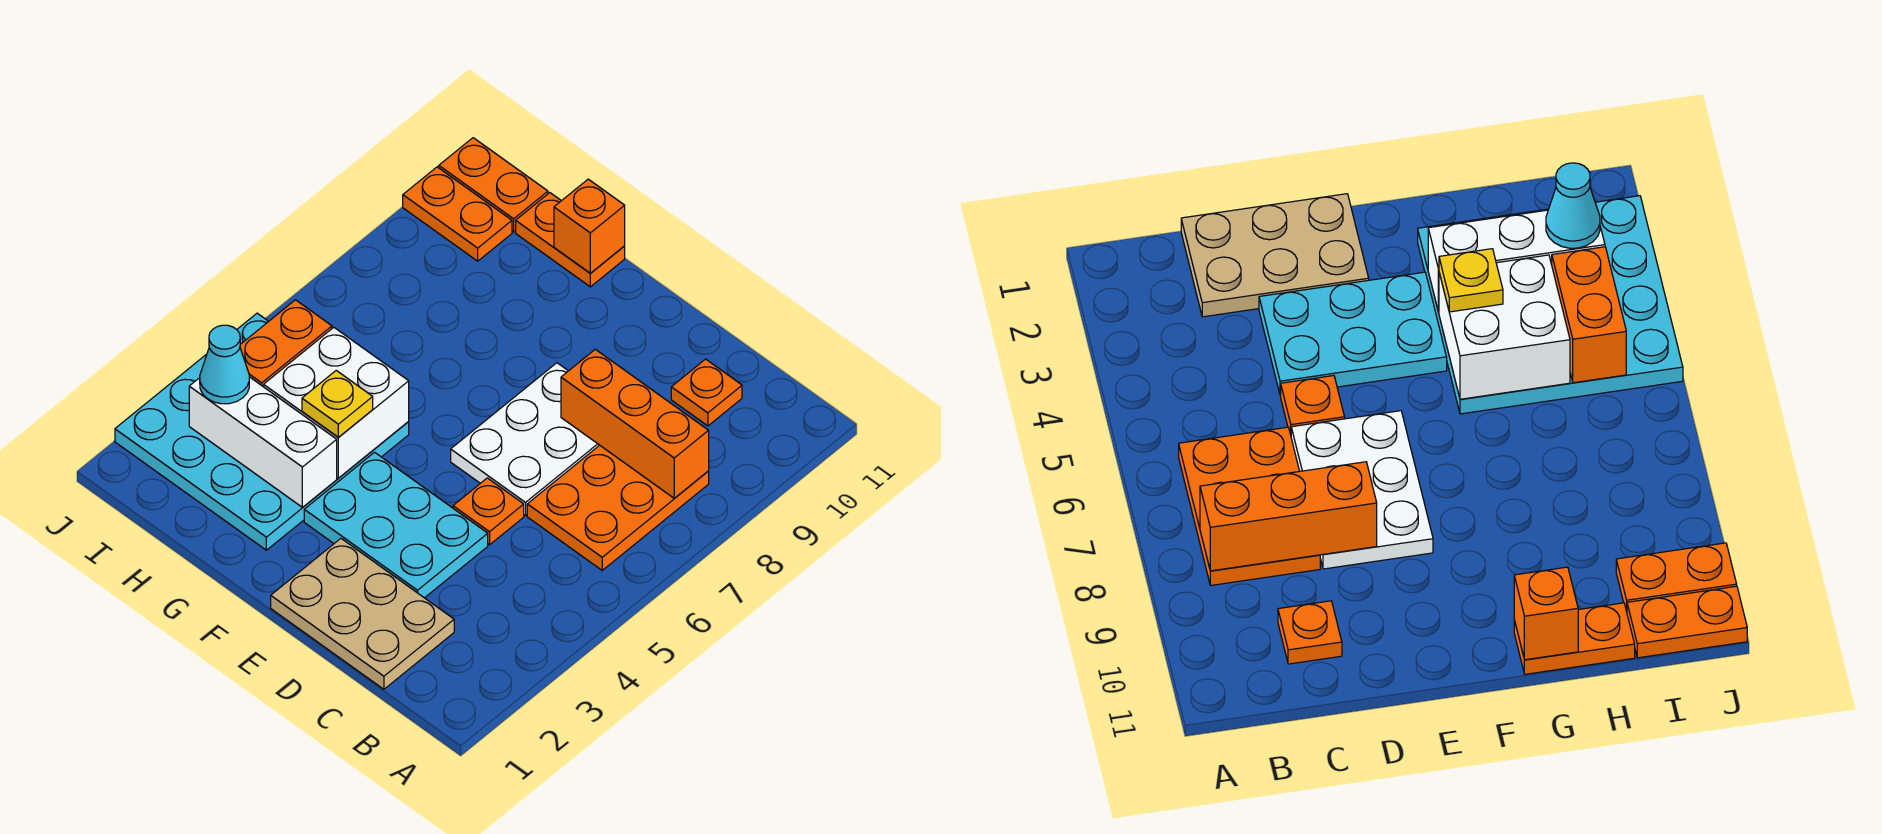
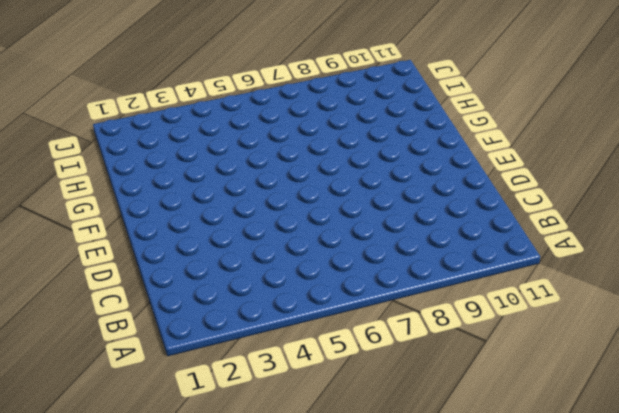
none -> orange plate B6:C8 level 1
none -> tan plate C1:E2 level 1
none -> orange plate C10 level 1

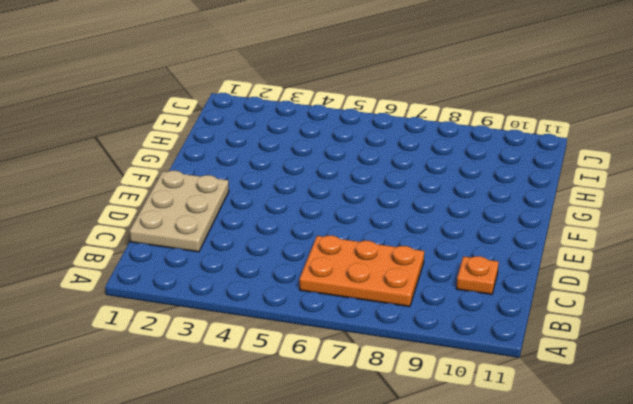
none -> cyan plate D3:F4 level 1
none -> orange plate D5 level 1
none -> white plate D6:E8 level 1

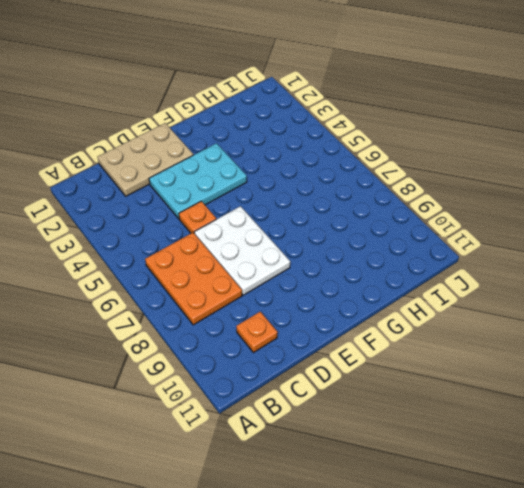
none -> cyan plate G2:J5 level 1
none -> orange plate G11:H11 level 1
none -> orange plate I10:J10 level 1

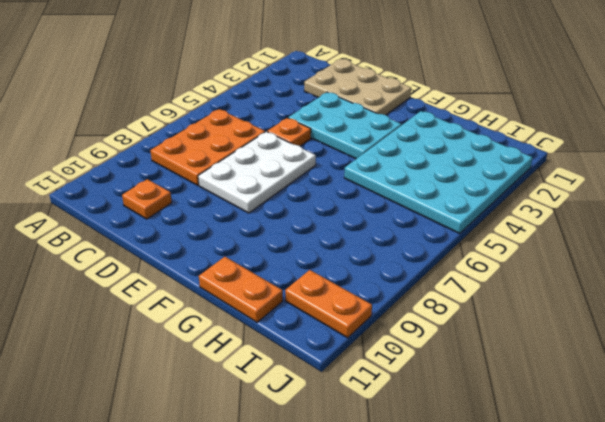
none -> orange plate I11:J11 level 1
none -> orange brick B8:D8 level 2
none -> white brick G3:I3 level 2

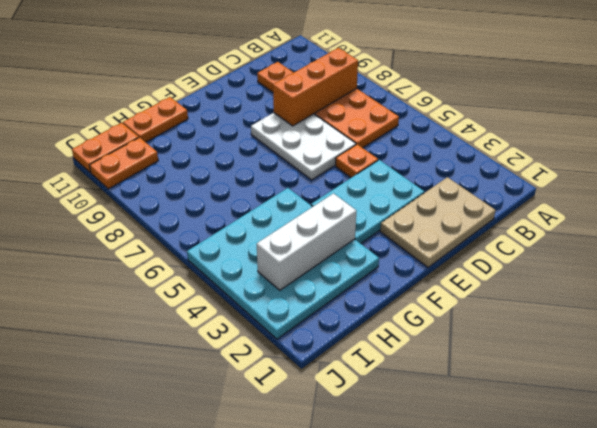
none -> white brick G4:H5 level 2
none -> orange brick G11 level 2
none -> orange brick I4:I5 level 2

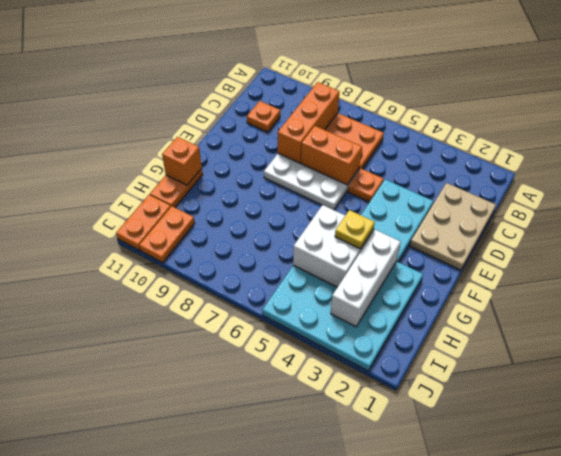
orange brick D6:D7 level 2 -> orange brick I4:I5 level 2
none -> cyan cone I3 level 3

